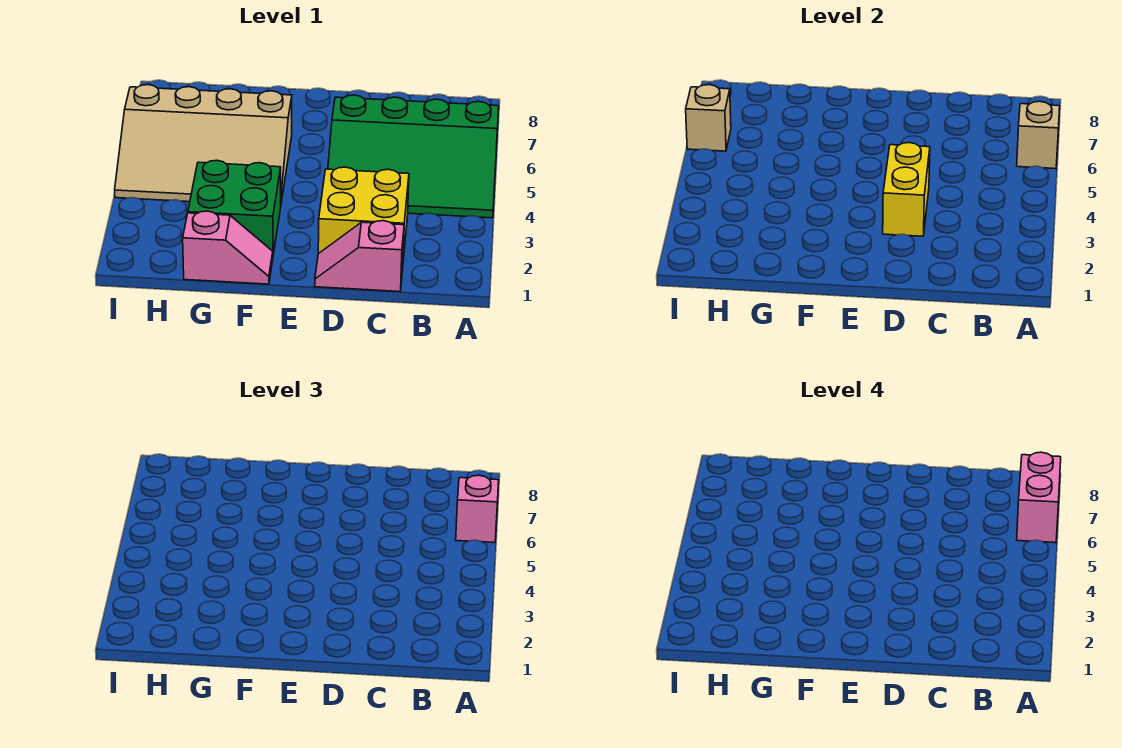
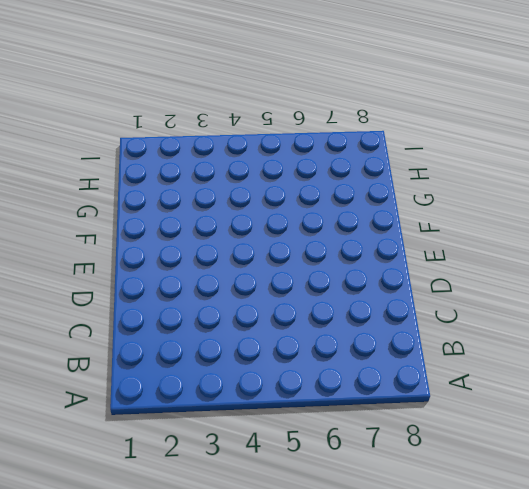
none -> green slope A4:D6 level 1 top 6
none -> pink slope C1:D1 level 1 top C

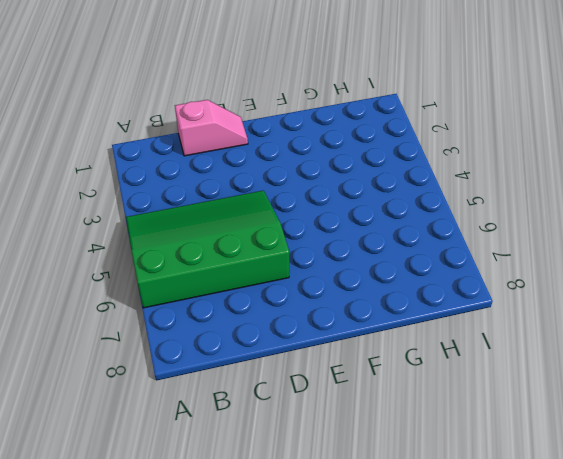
none -> yellow brick C2:D3 level 1
none -> pink slope F1:G1 level 1 top G

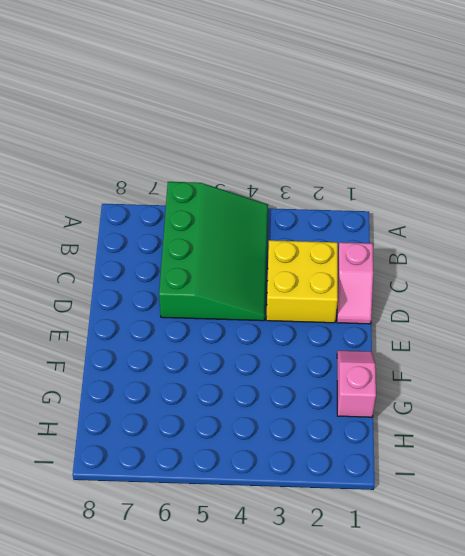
none -> green brick F2:G3 level 1
none -> tan slope F4:I6 level 1 top 6

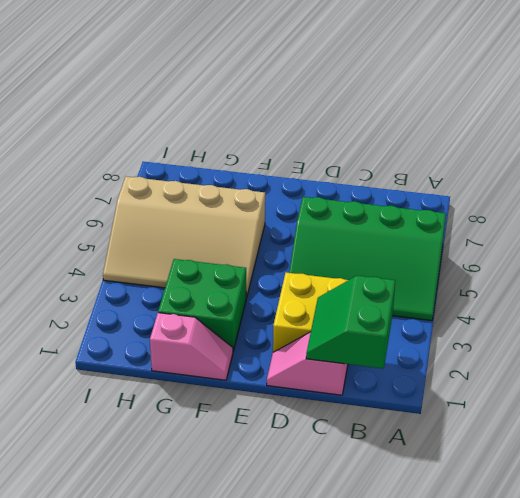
green slope B1:C2 level 2 top B -> none
none -> tan brick A6 level 2
none -> yellow brick D3:D4 level 2

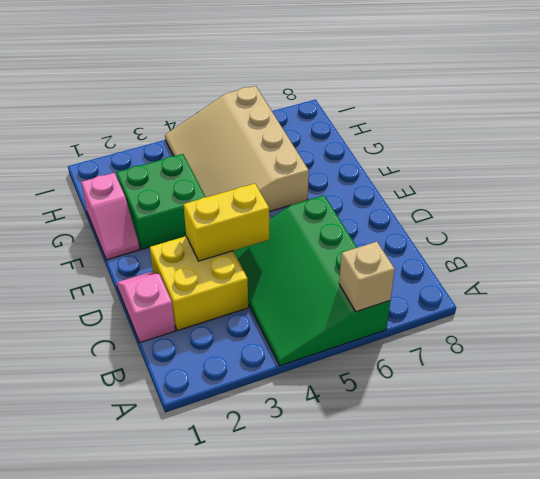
none -> tan brick I6 level 2
none -> pink brick A6 level 3

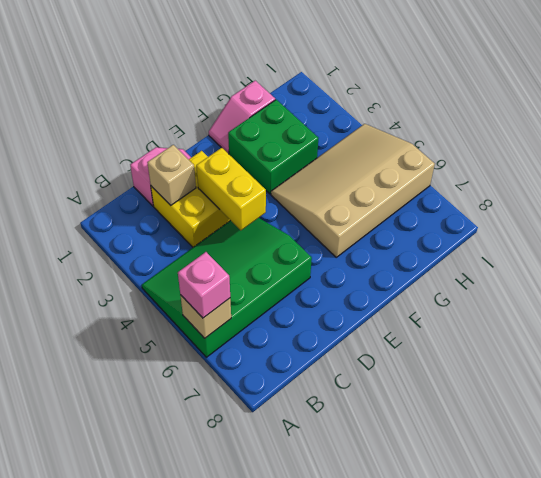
tan brick C2 level 2 -> tan brick I6 level 2
none -> pink brick A6:A7 level 4

